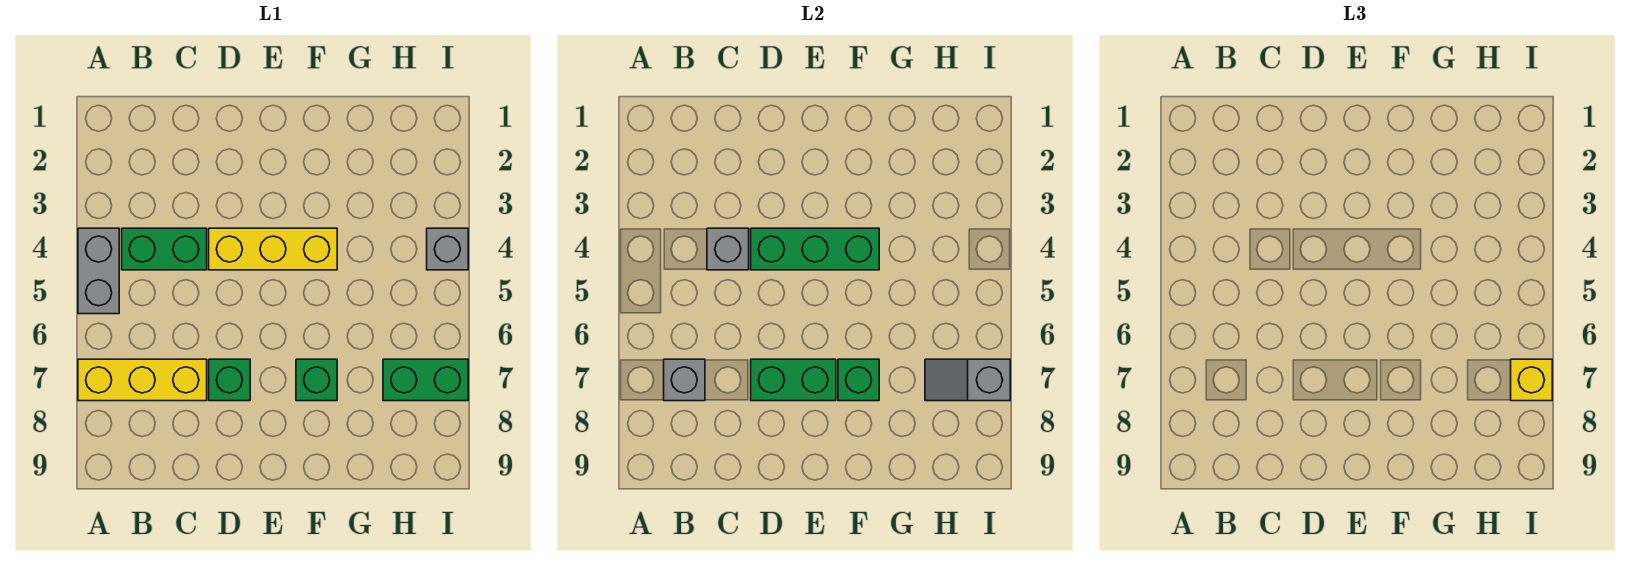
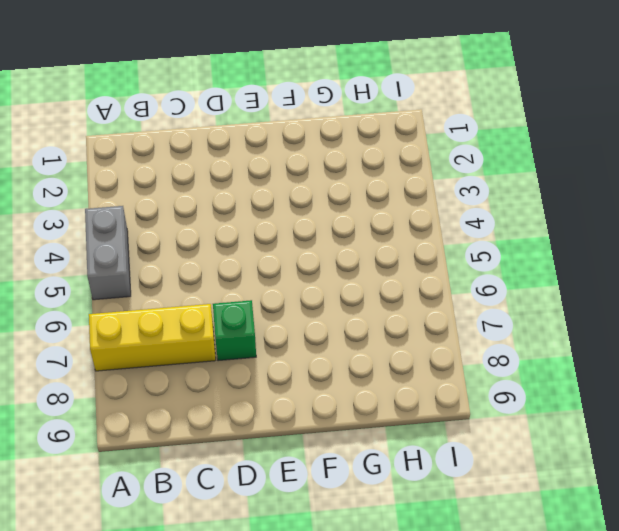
none -> green brick B4:C4 level 1
none -> yellow brick D4:F4 level 1
none -> green brick F7 level 1

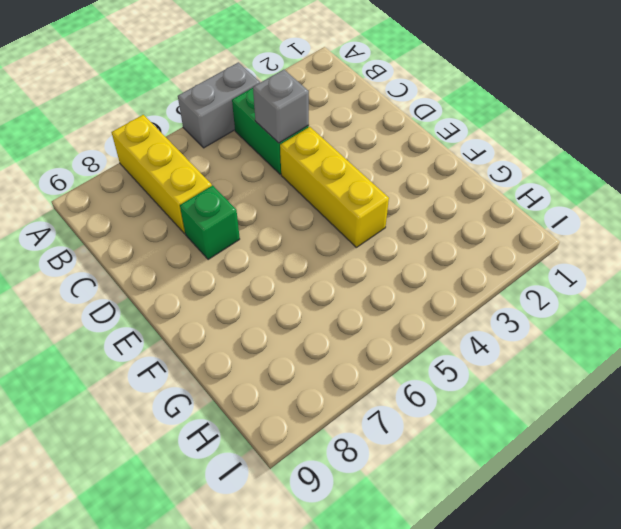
none -> green brick F7 level 1
none -> green brick H7:I7 level 1
none -> grey brick I4 level 1

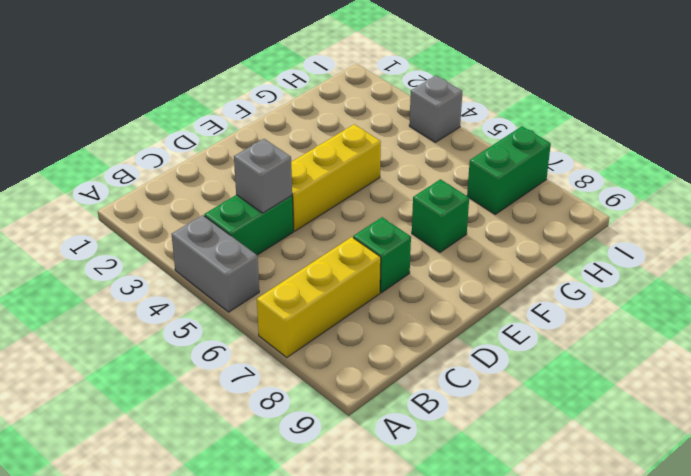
none -> grey brick B7 level 2
none -> green brick D4:F4 level 2
none -> green brick D7:E7 level 2

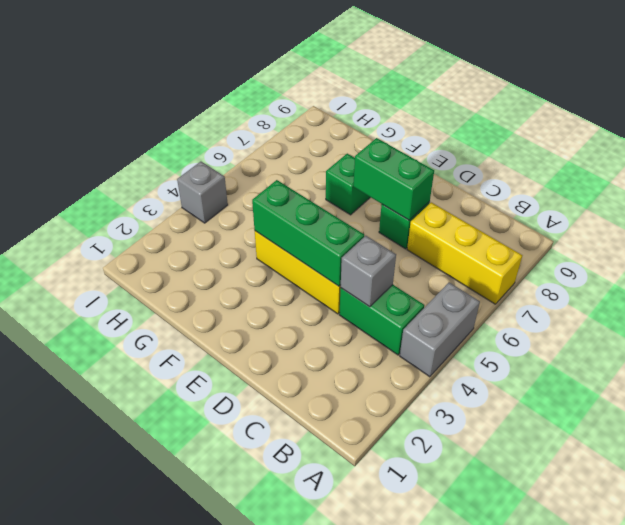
none -> green brick H7:I7 level 1
none -> grey brick B7 level 2
none -> green brick F7 level 2

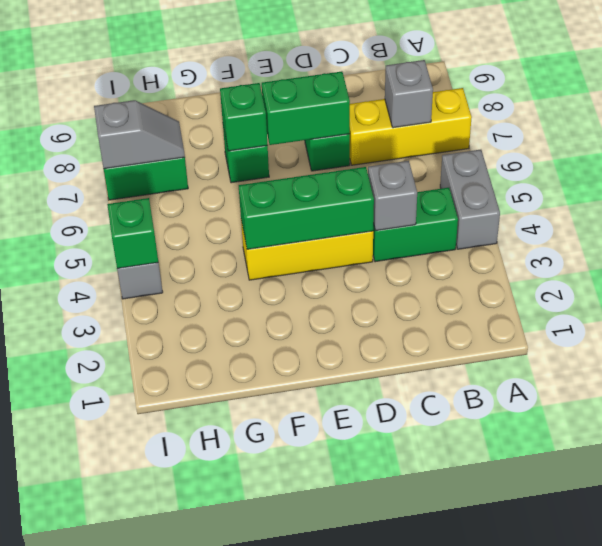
green brick I4 level 2 -> none
none -> yellow brick I7 level 3

